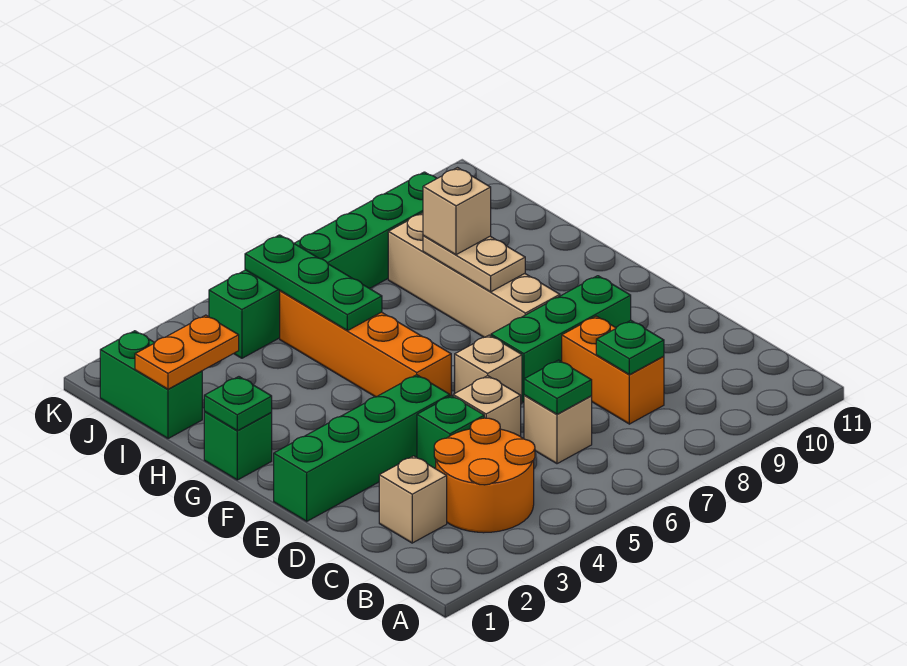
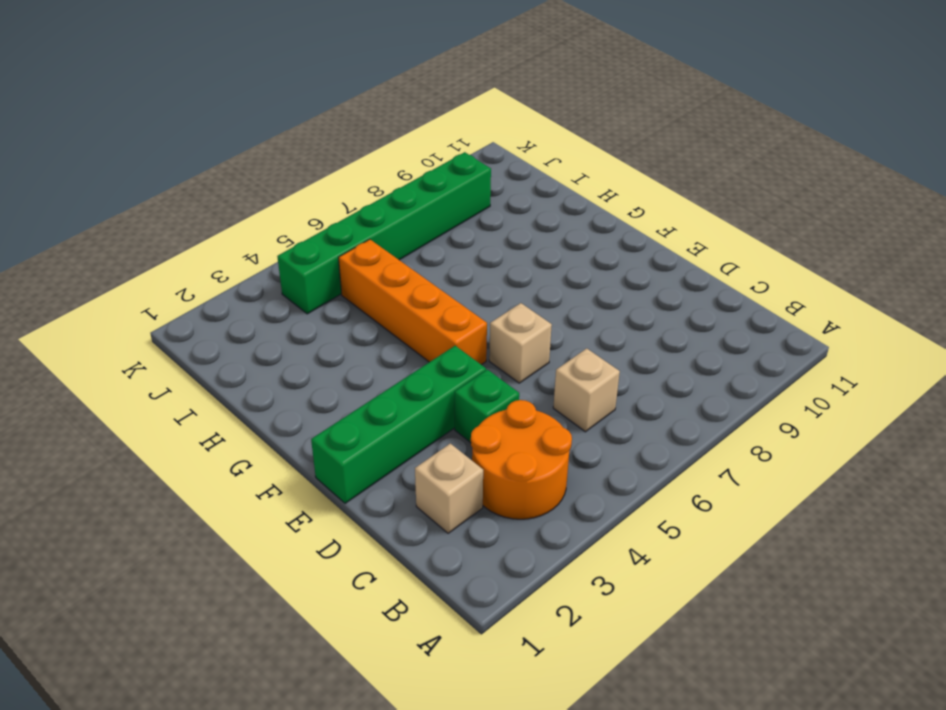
none -> orange brick C8:D8 level 1
none -> tan brick D5 level 1
none -> green brick E7:E9 level 1

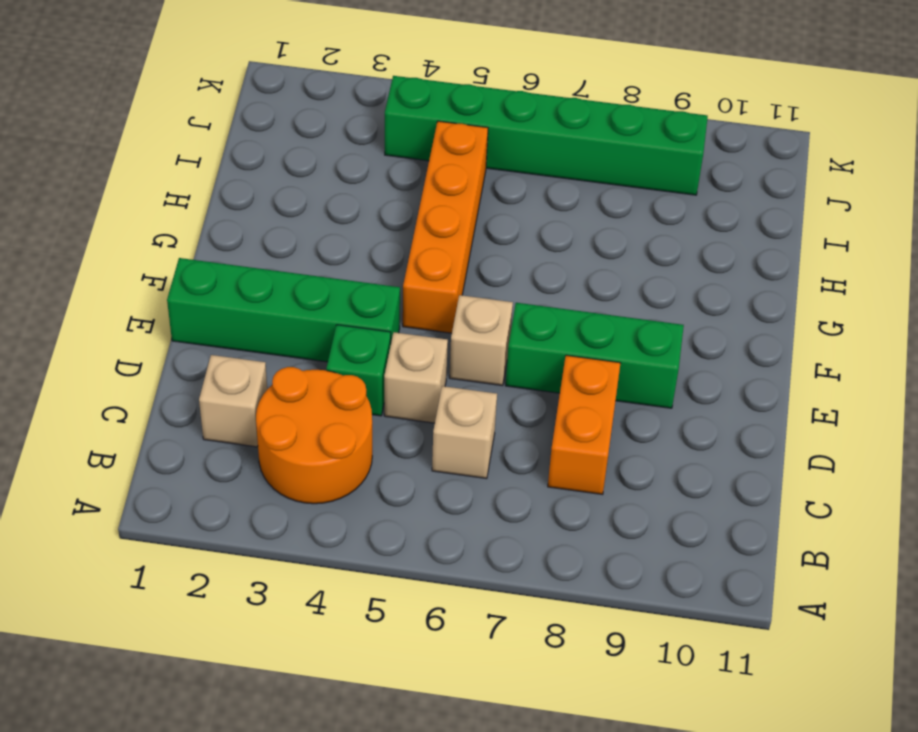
none -> tan brick F8:I8 level 1
none -> green brick G1 level 1
none -> green brick I1:J1 level 1

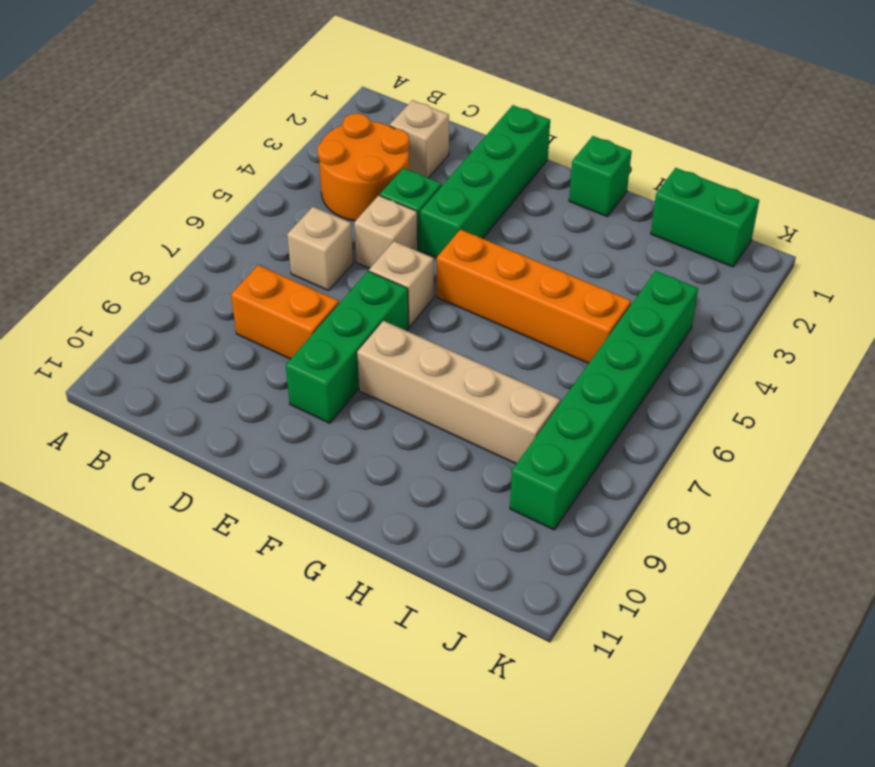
none -> green plate C6 level 2
none -> green plate C8 level 2
none -> green plate G1 level 2

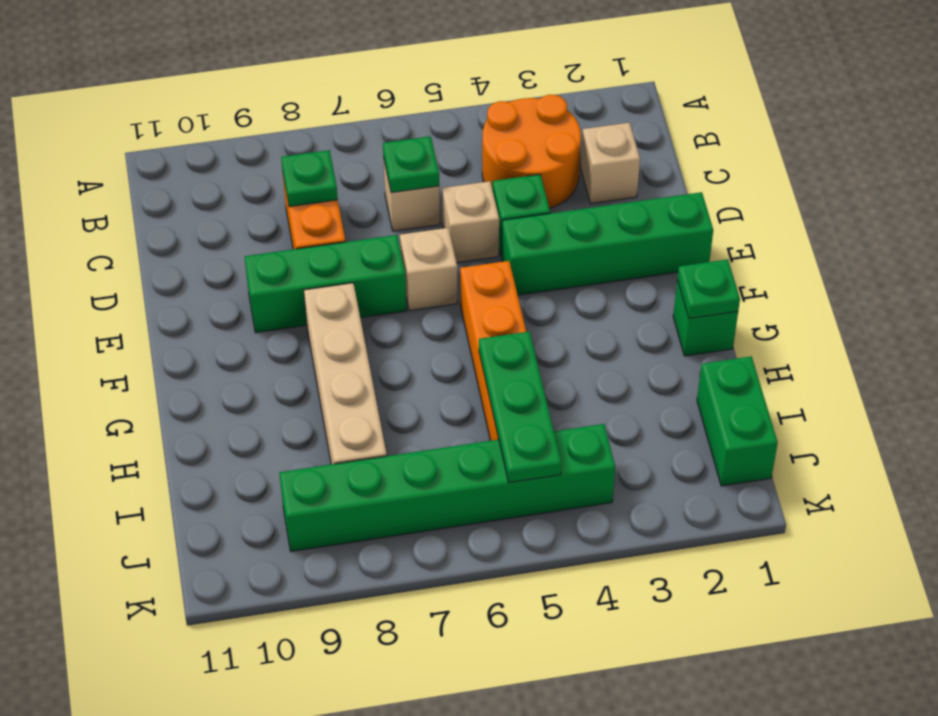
none -> tan plate G8:H8 level 2
none -> orange plate I1:I2 level 2
none -> tan brick H8 level 3

